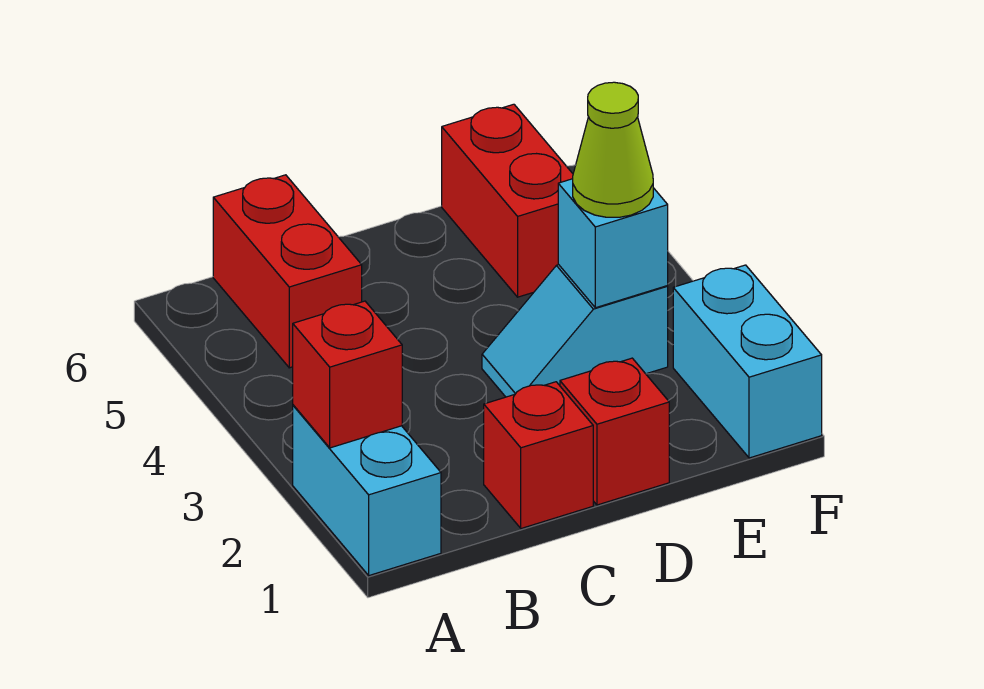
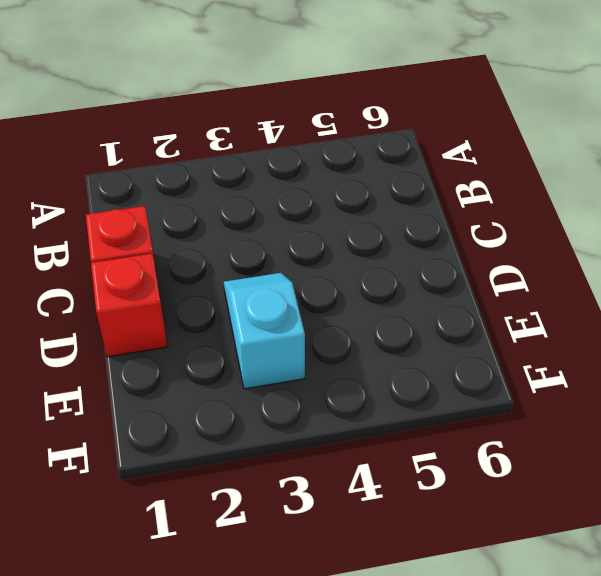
none -> cyan brick A1:A2 level 1
none -> red brick B5:B6 level 1

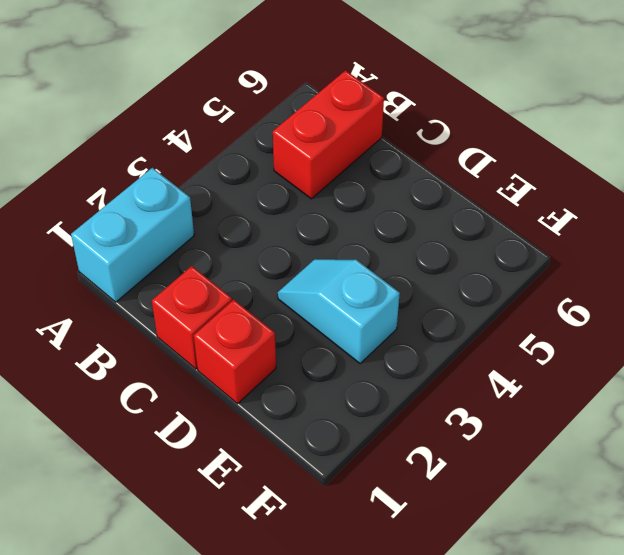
none -> red brick E5:E6 level 1
none -> cyan brick F1:F2 level 1

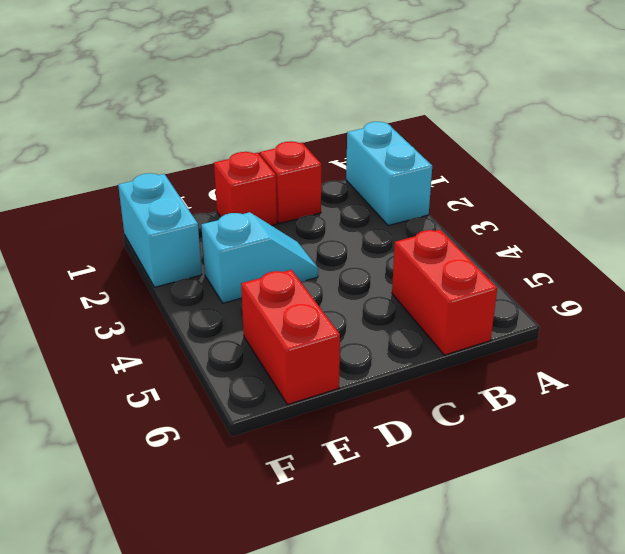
none -> red brick A2 level 2
none -> cyan brick E3 level 2

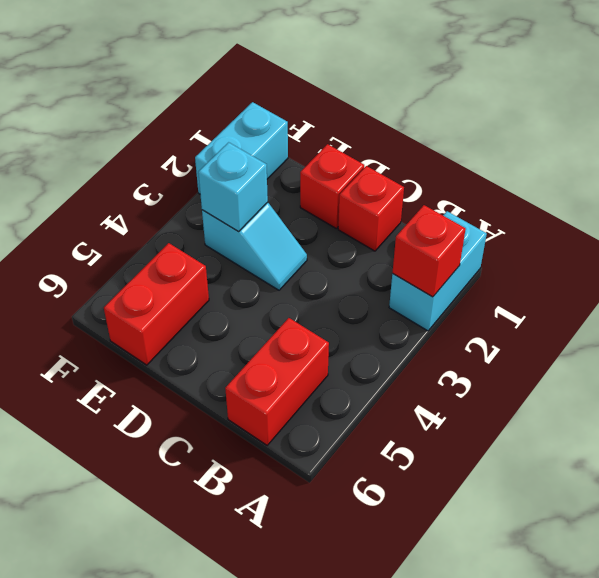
none -> lime cone E3 level 3

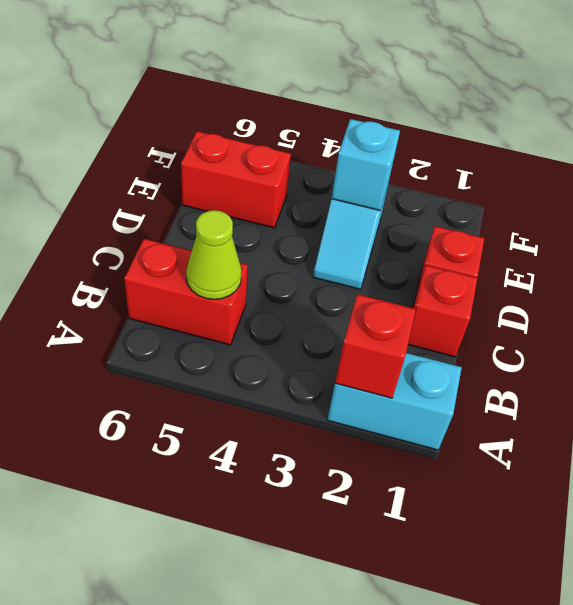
lime cone B5 level 2 -> lime cone E3 level 3
none -> cyan brick F1:F2 level 1

